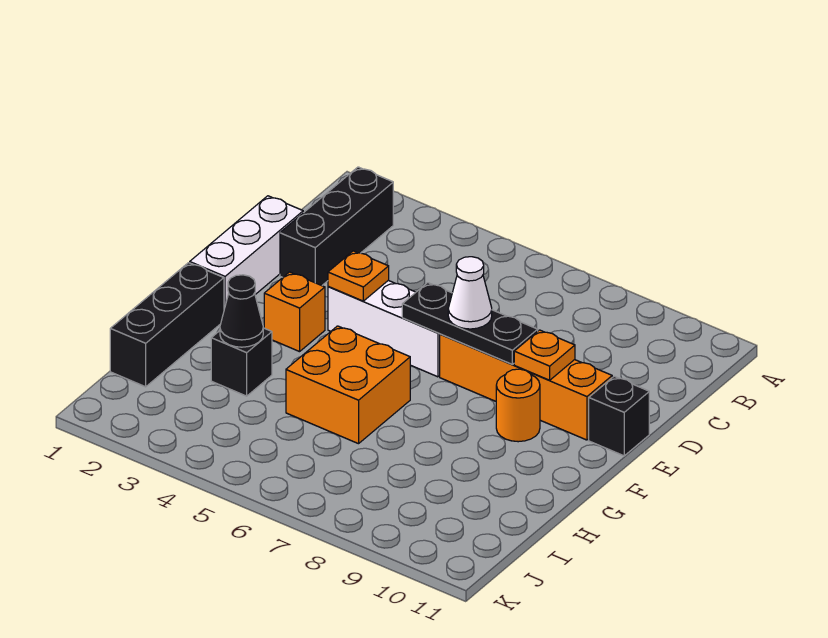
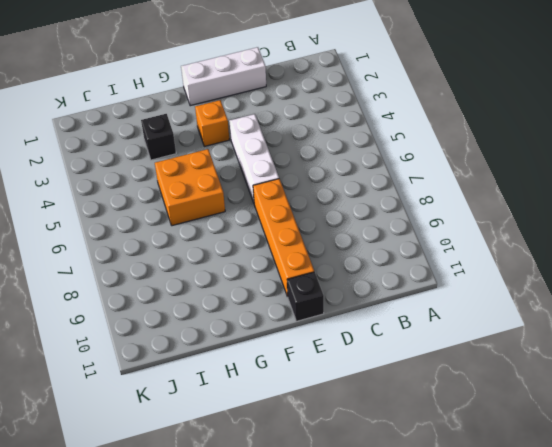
none -> black brick B2:D2 level 1
none -> orange round brick F9 level 1
none -> black brick G1:I1 level 1

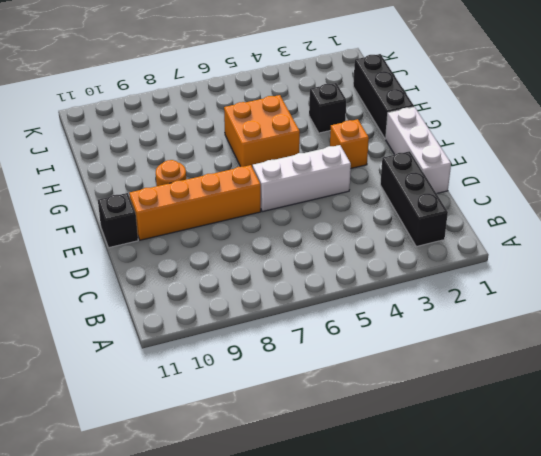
none -> orange plate E4 level 2
none -> black plate E6:E8 level 2
none -> orange plate E9 level 2

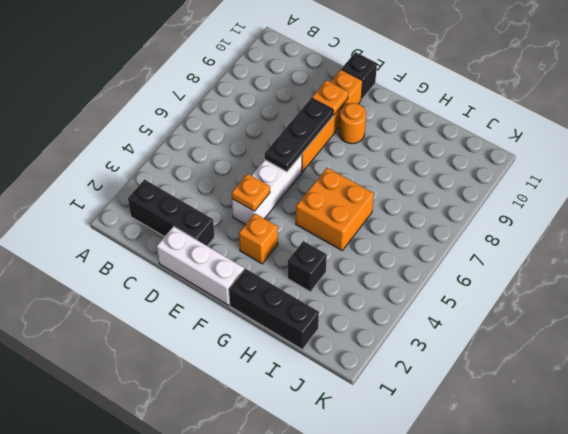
none -> black cone H3 level 2
none -> white cone E7 level 3

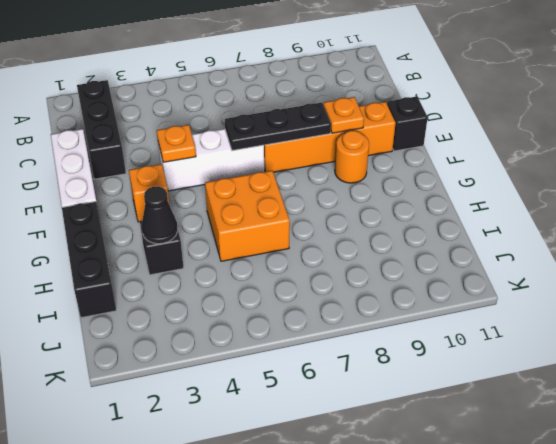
none -> white cone E7 level 3

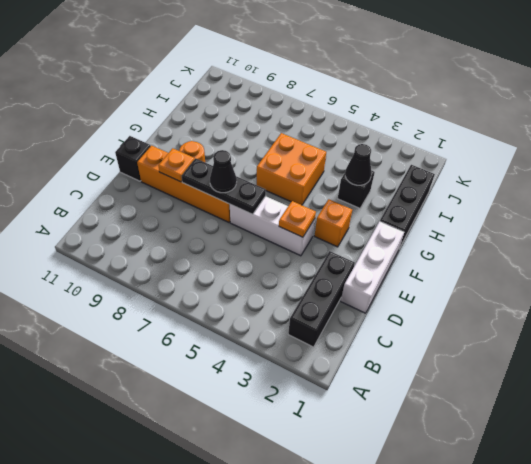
black cone E7 level 3 -> white cone E7 level 3

